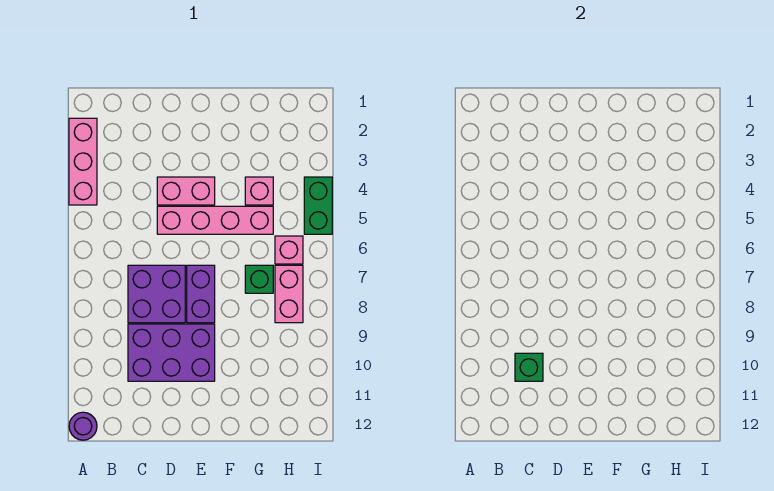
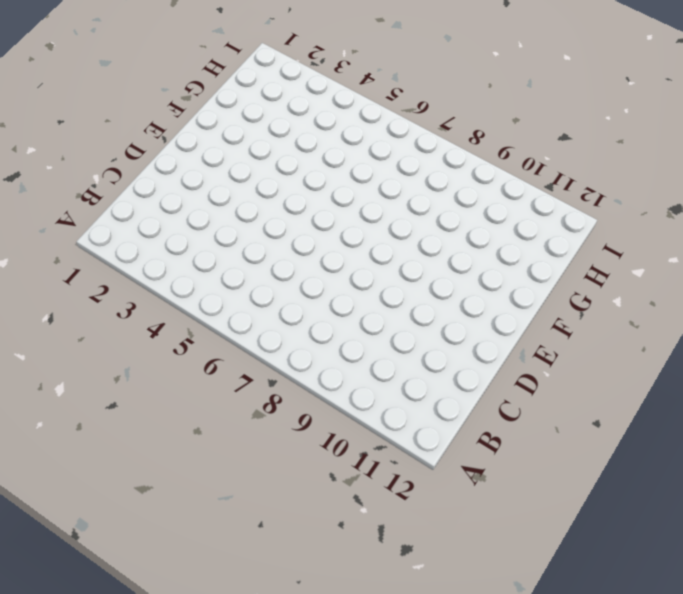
none -> pink brick A2:A4 level 1
none -> purple round brick A12 level 1
none -> purple brick C7:D8 level 1

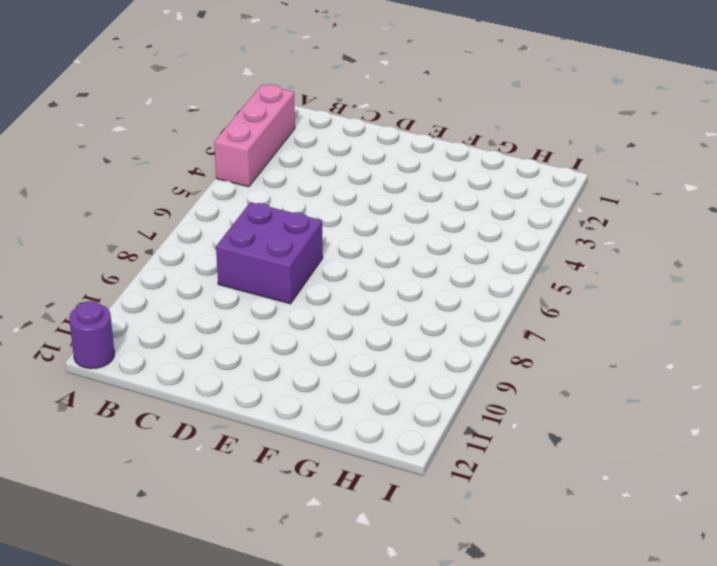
none -> purple brick C9:E10 level 1
none -> pink brick D4:E4 level 1
none -> pink brick D5:G5 level 1

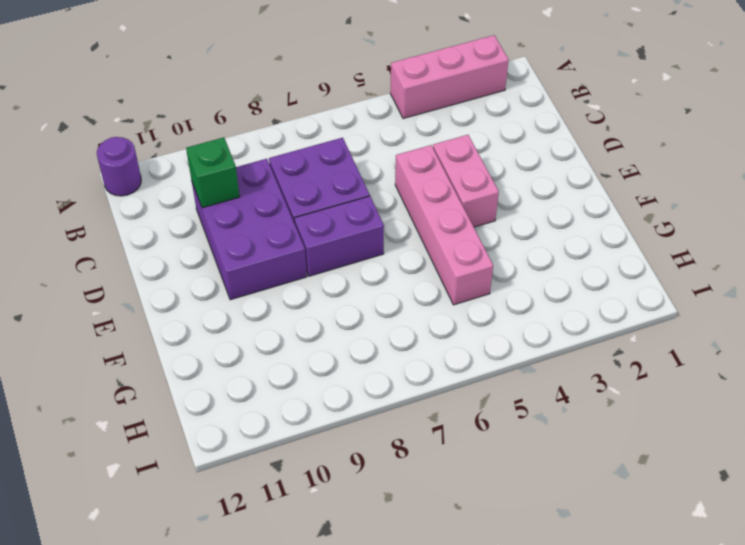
none -> pink brick G4 level 1
none -> green brick G7 level 1
none -> pink brick H6 level 1

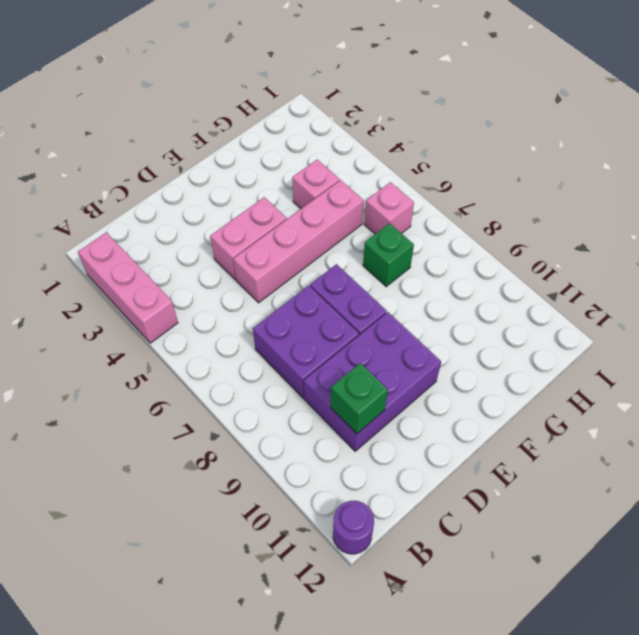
none -> pink brick H7:H8 level 1
none -> green brick I4:I5 level 1

